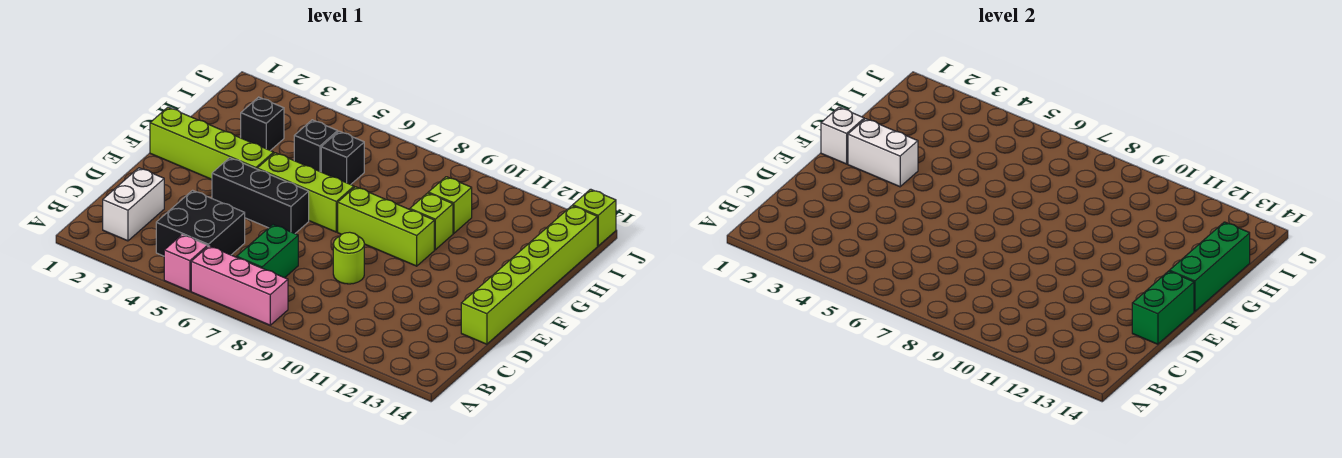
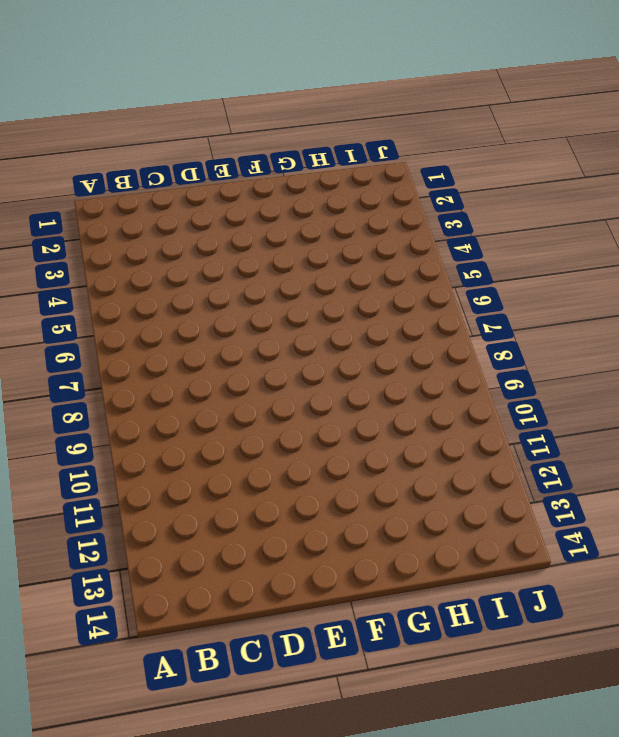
none -> pink brick A5 level 1
none -> pink brick A6:A8 level 1
none -> white brick B2:C2 level 1

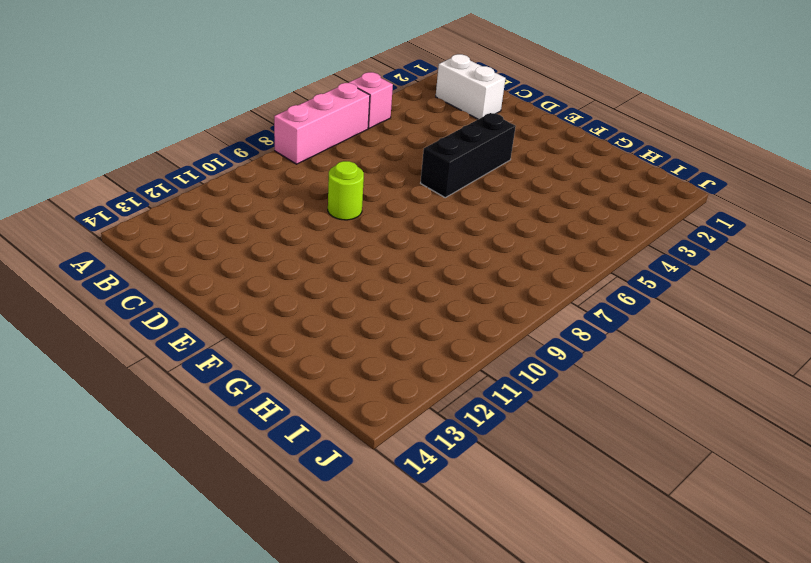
none -> black brick B4:C5 level 1
none -> green brick B7:C7 level 1
none -> lime brick D14:I14 level 1

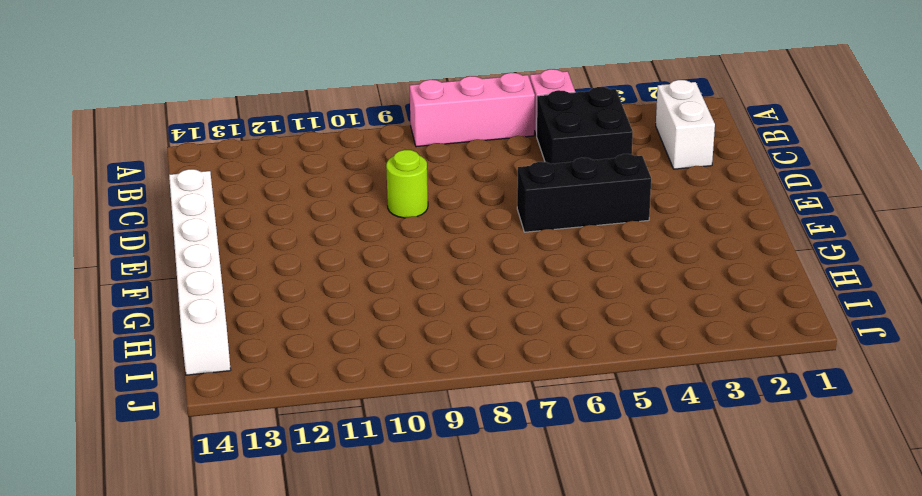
white brick D14:I14 level 1 -> lime brick D14:I14 level 1
none -> green brick B7:C7 level 1
none -> lime brick F1:F4 level 1
none -> lime brick F5:F7 level 1

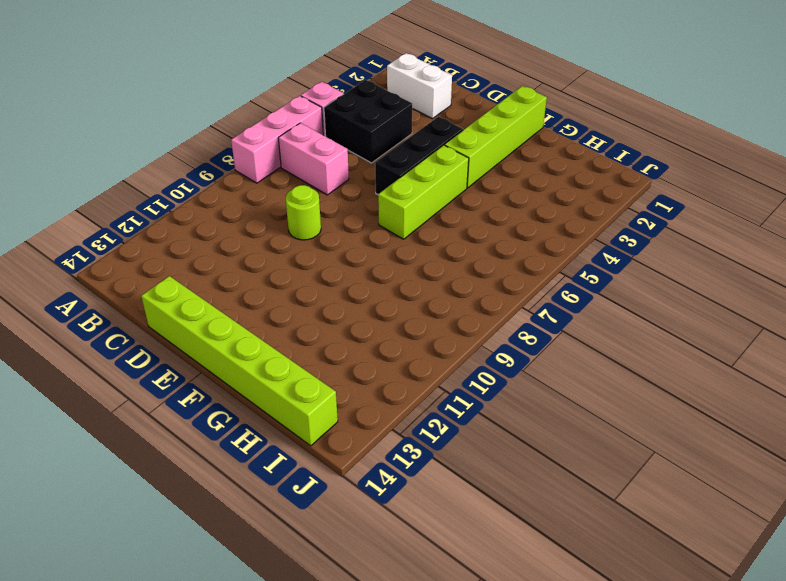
pink brick B7:C7 level 1 -> green brick B7:C7 level 1
none -> lime brick F8:F10 level 1
none -> lime brick G10 level 1
none -> black brick H3 level 1

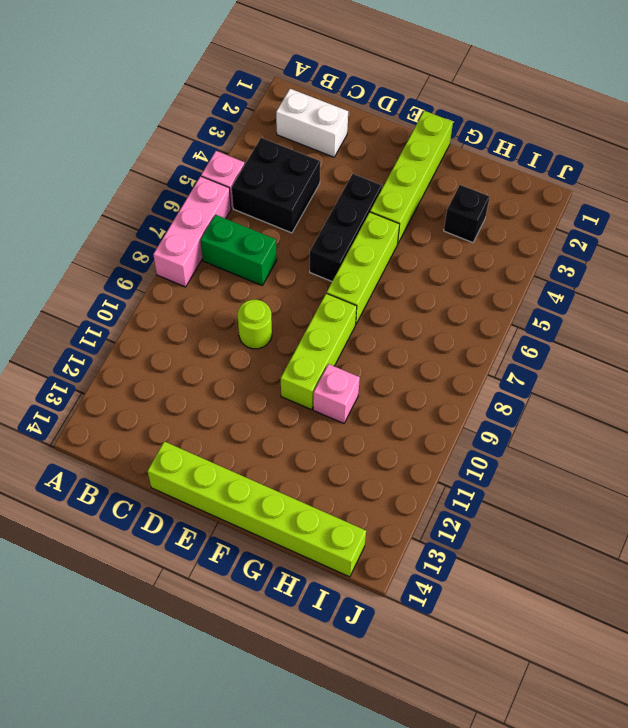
pink brick G10 level 1 -> lime brick G10 level 1
none -> black brick H5 level 1
none -> black brick H6 level 1
none -> lime brick H10 level 1

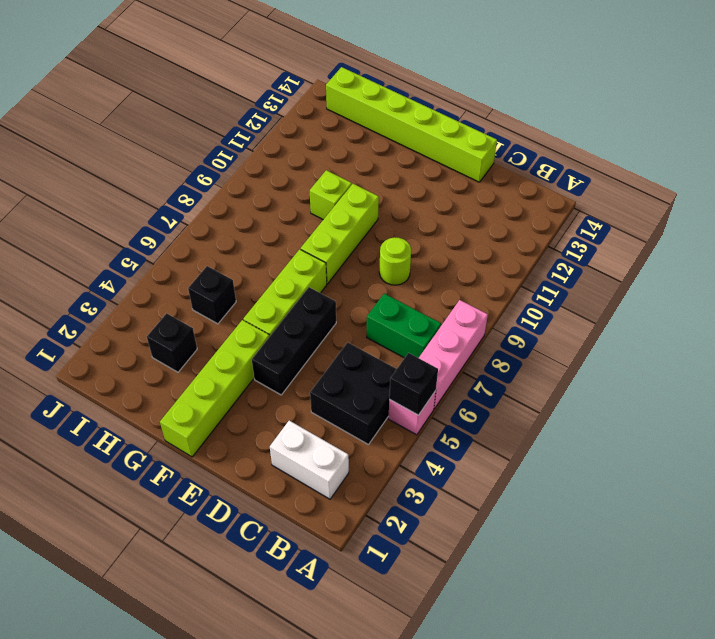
black brick A5 level 2 -> black brick H6 level 1
none -> lime brick H10 level 1
none -> lime brick J14 level 1
none -> green brick D14:E14 level 2

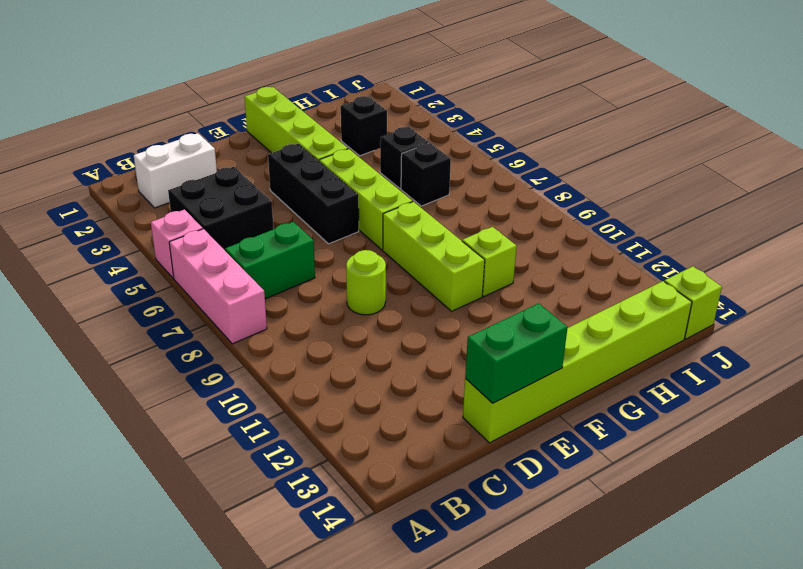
none -> lime brick H10 level 1
none -> white brick F1 level 2
none -> white brick F2:F3 level 2

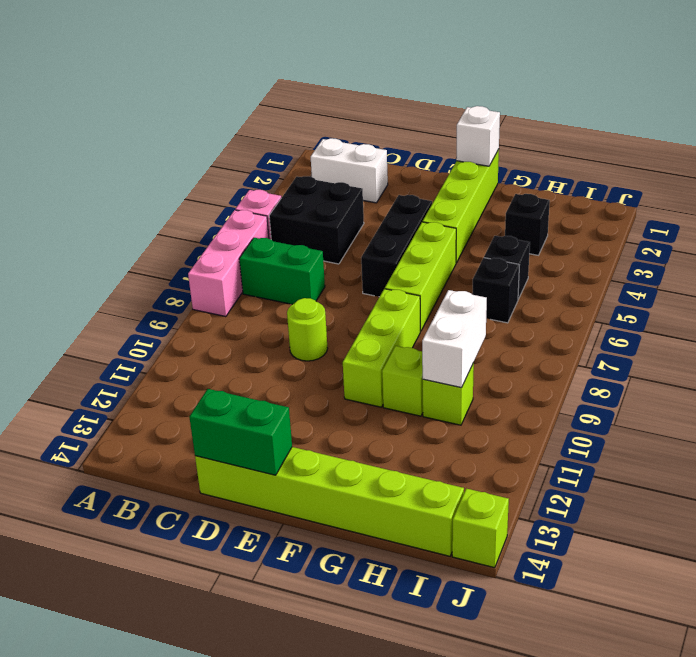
white brick H9:H10 level 2 -> white brick F2:F3 level 2
none -> green brick F14:H14 level 2

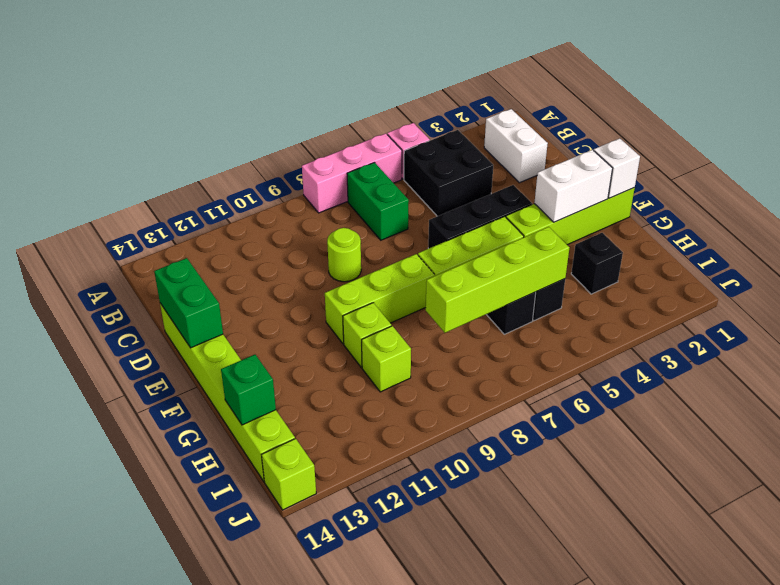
lime brick H5:H8 level 2 -> none
green brick H14 level 2 -> green brick F14:H14 level 2

